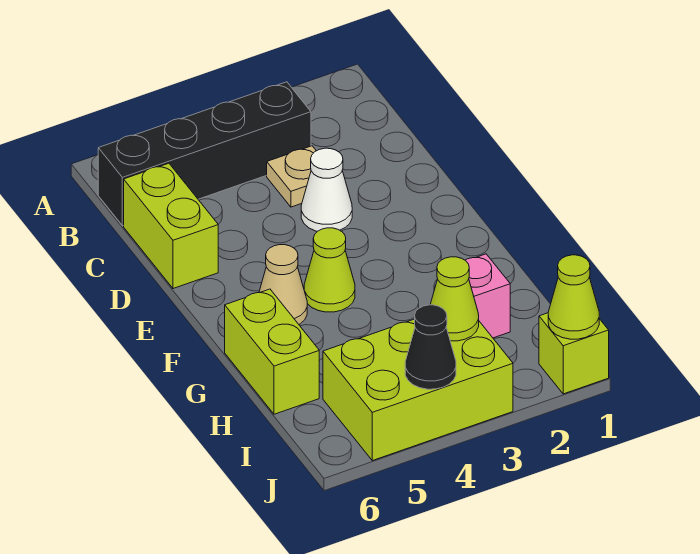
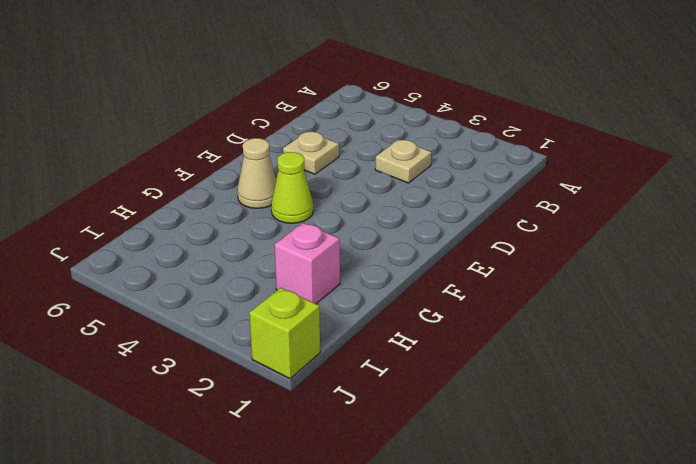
tan plate D5 level 1 -> none
none -> black brick B3:B6 level 1
none -> lime brick C6:D6 level 1
none -> white cone D3 level 1

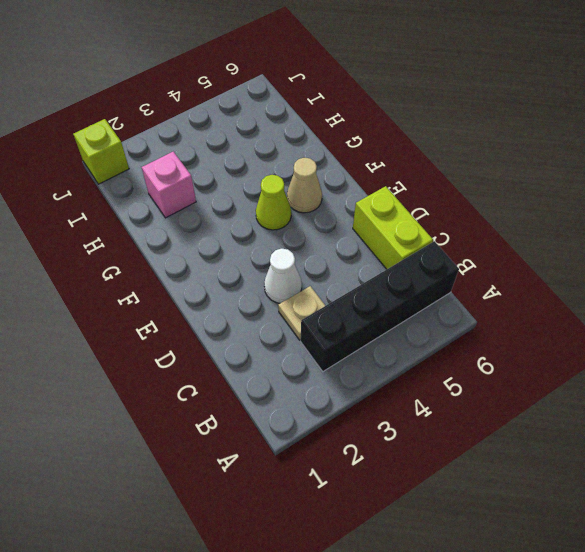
none -> lime brick G6:H6 level 1
none -> lime brick I3:J5 level 1
none -> lime cone I3 level 2

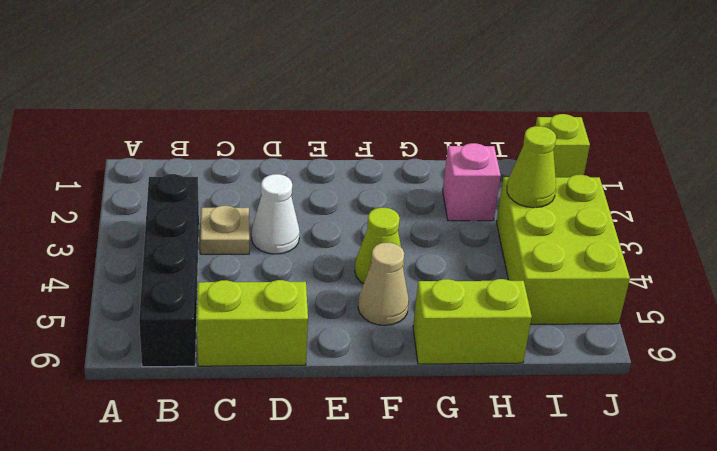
none -> lime cone J1 level 2
none -> black cone J4 level 2

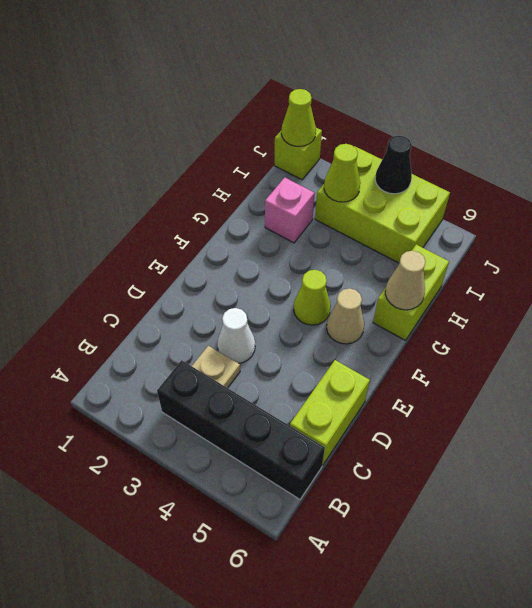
tan cone G6 level 2 -> none

